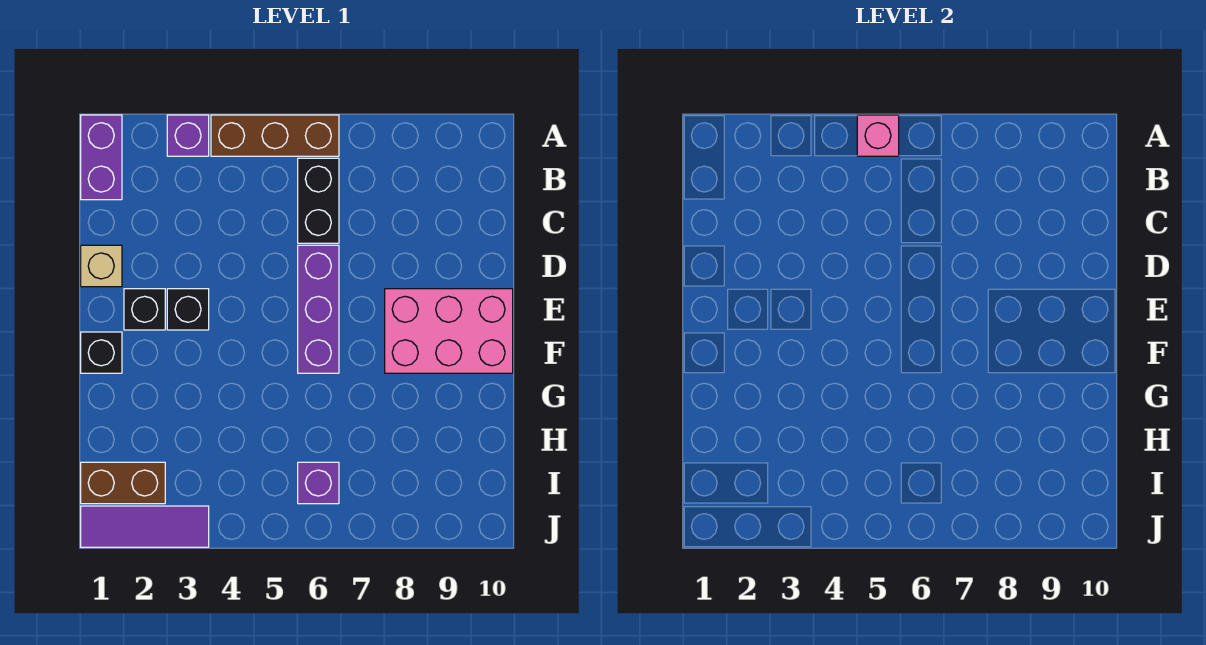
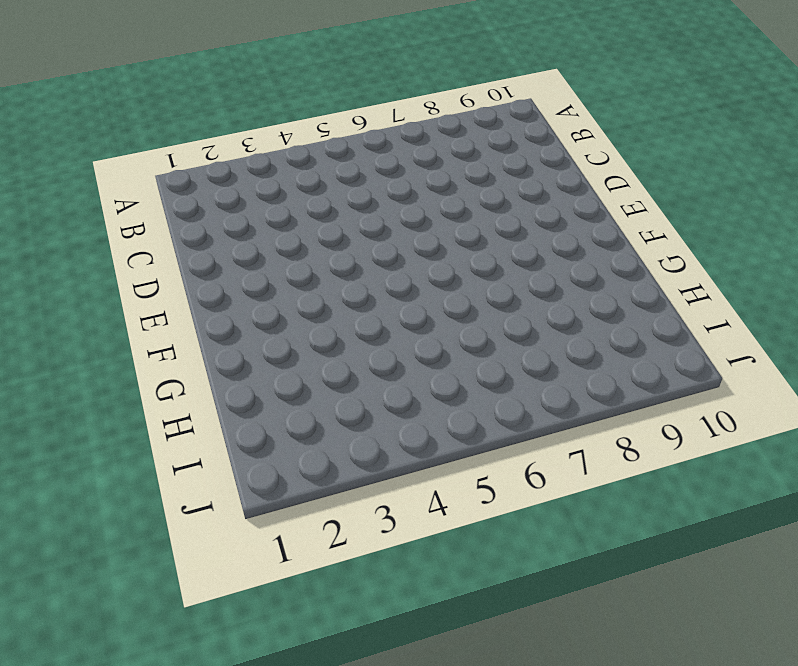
none -> purple brick A1:B1 level 1
none -> purple brick A3 level 1
none -> brown brick A4:A6 level 1

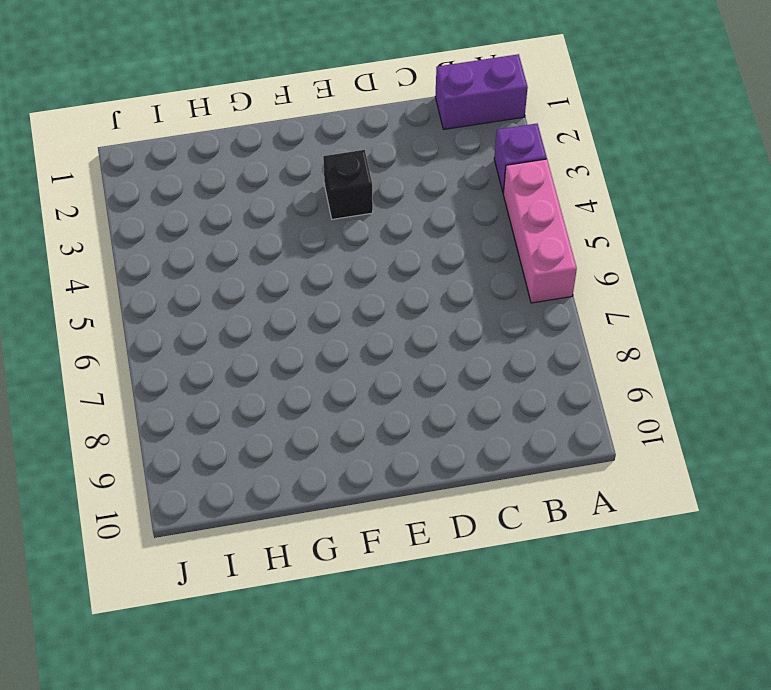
pink brick A4:A6 level 1 -> brown brick A4:A6 level 1
none -> black brick B6:C6 level 1
none -> tan brick D1 level 1
none -> purple brick D6:F6 level 1

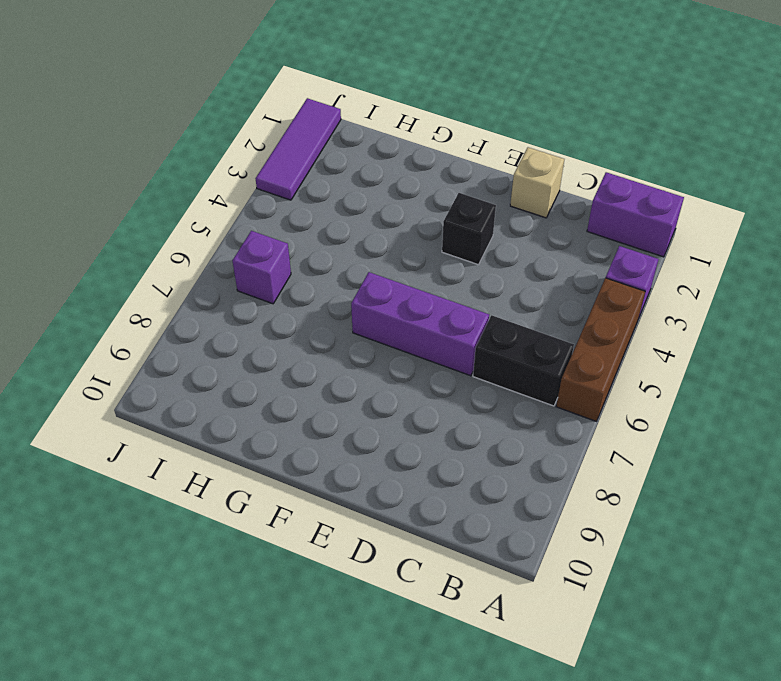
none -> black brick E2 level 1
none -> pink brick E8:F10 level 1
none -> black brick F1 level 1

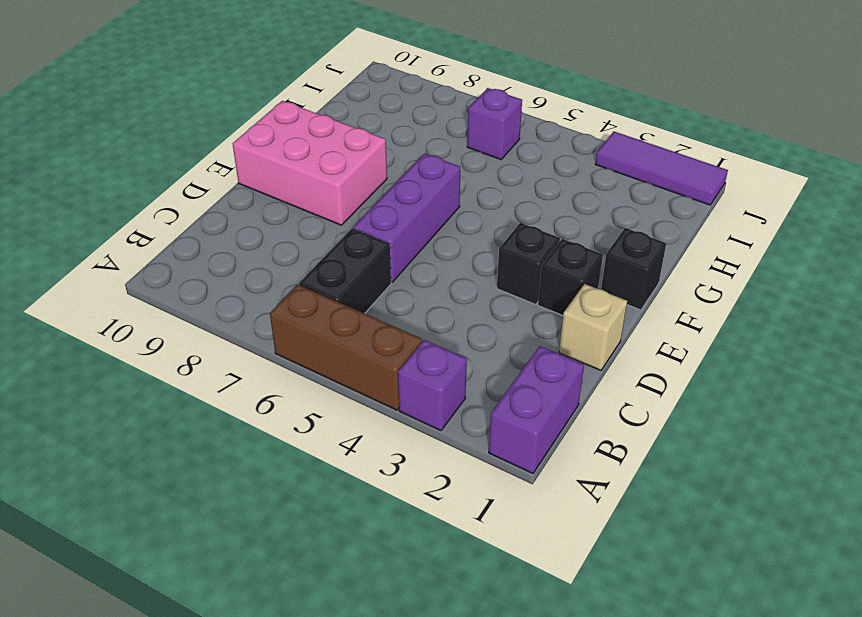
none -> brown brick I1:I2 level 1
none -> pink brick A5 level 2

